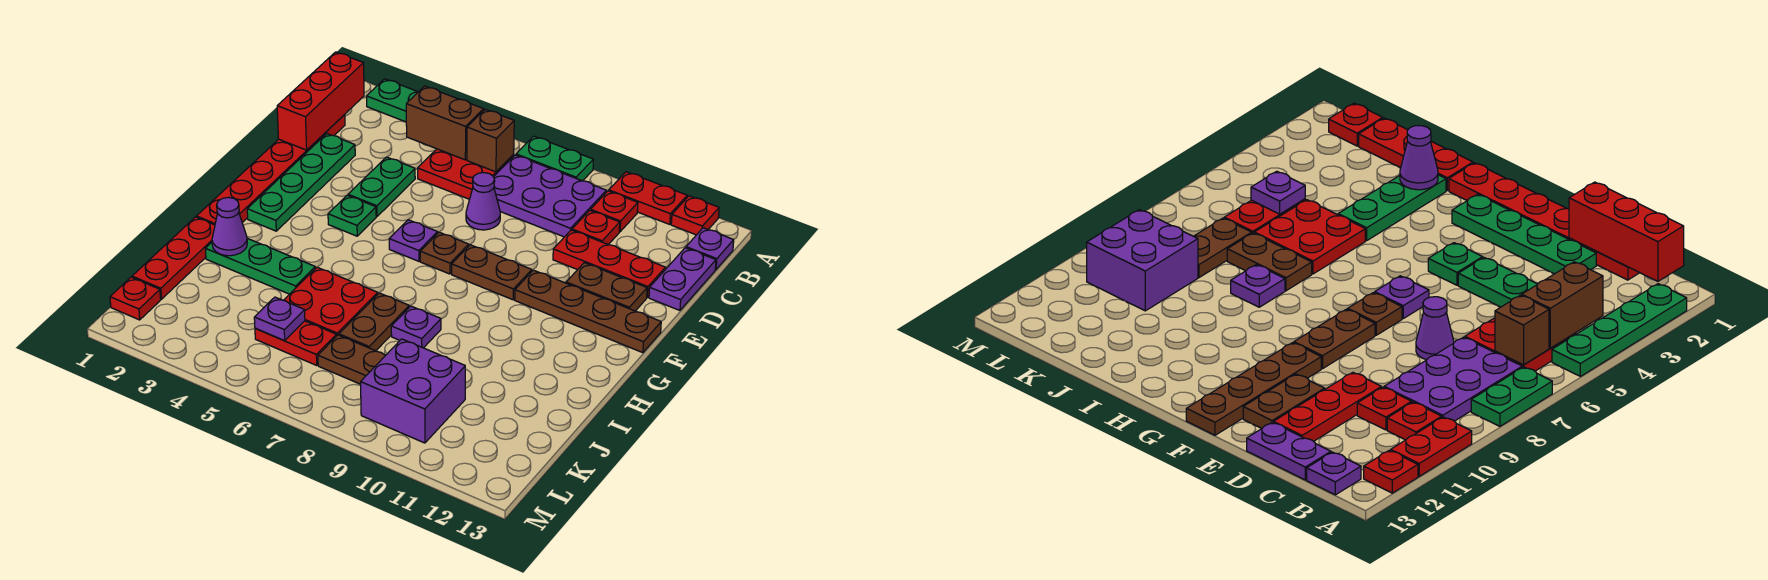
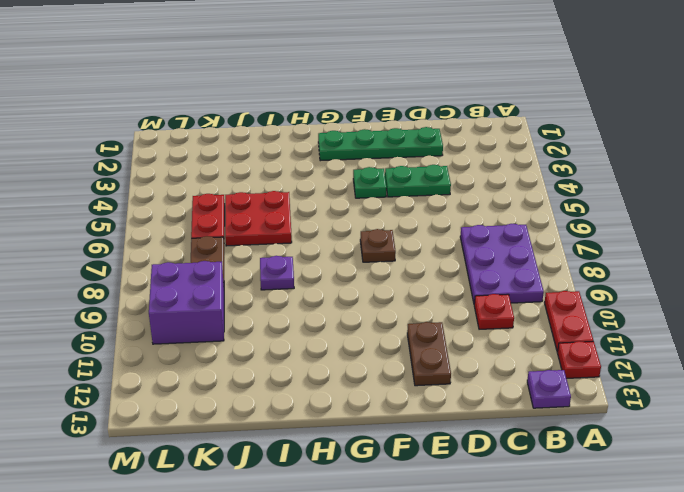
none -> green plate A2:A5 level 1
none -> green plate A7:A8 level 1
none -> red plate B5:C6 level 1
none -> red plate B10 level 1

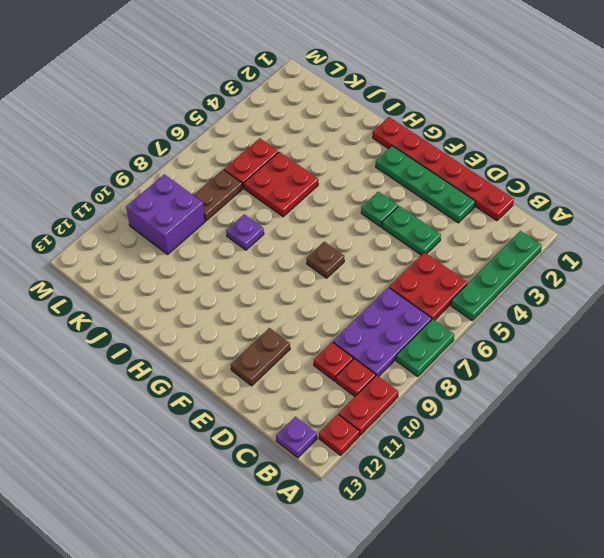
none -> purple plate C13:D13 level 1
none -> purple cone D7 level 1
none -> red plate D10:D12 level 1
none -> purple plate F6 level 1

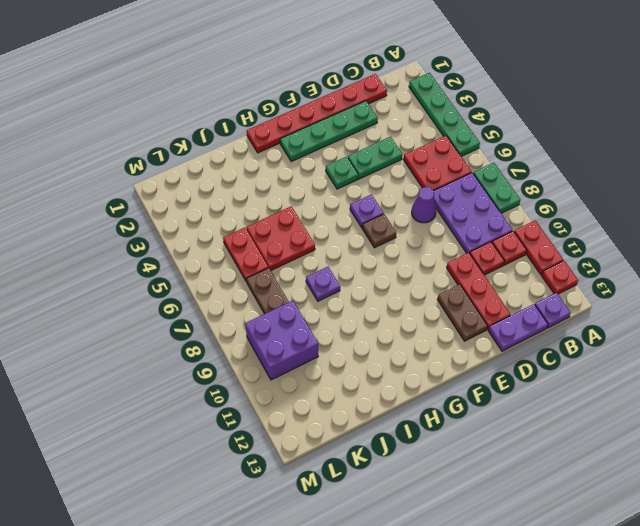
none -> brown plate F8:F9 level 1
none -> brown plate F10:F13 level 1
none -> red plate I1:K1 level 1
none -> green plate I2:I4 level 1

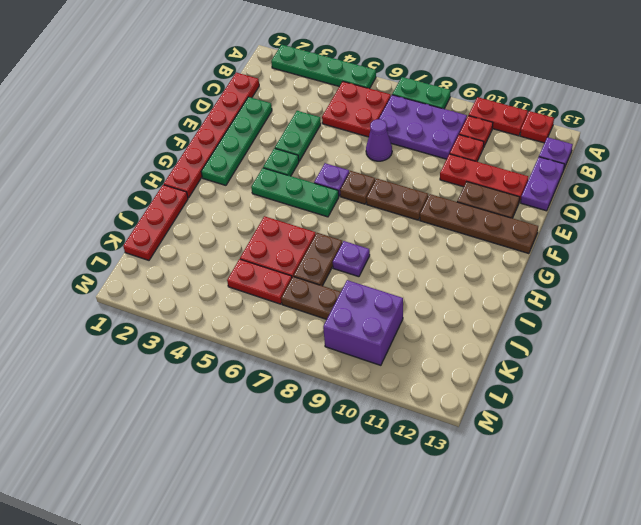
green plate G4:G6 level 1 -> green plate I2:I4 level 1
none -> red plate L1 level 1
none -> red brick B1:D1 level 2
none -> brown brick B4:B5 level 2
none -> brown brick B6 level 2

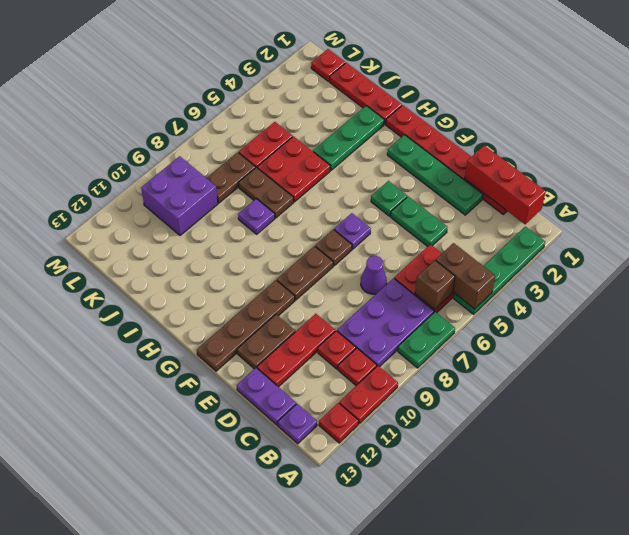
brown brick A5:B5 level 2 -> brown brick B4:B5 level 2
none -> purple cone I2 level 2
none -> purple plate K5 level 2

